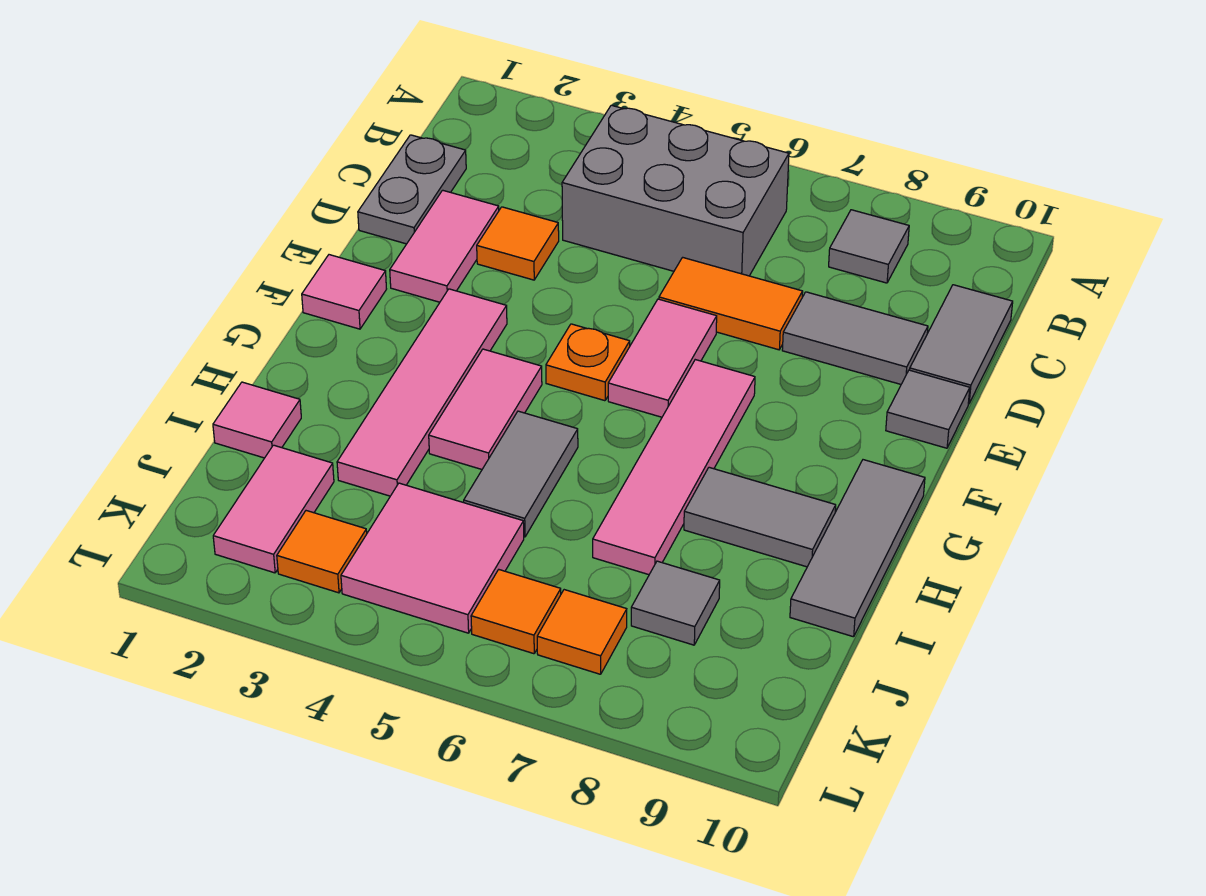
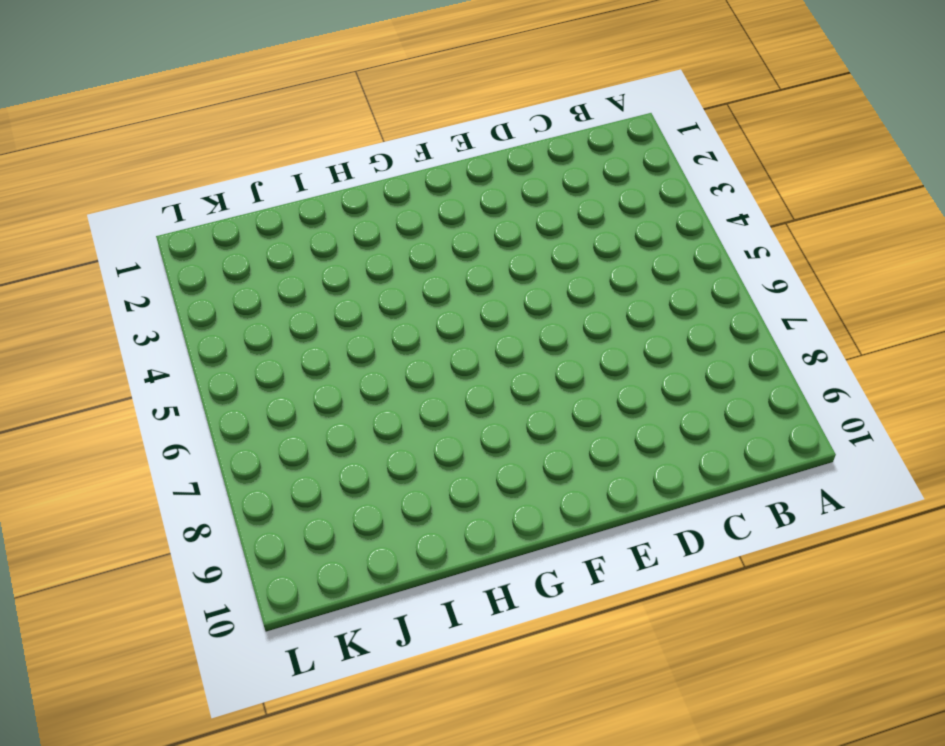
none -> grey brick B4:C6 level 1
none -> grey tile B8 level 1
none -> grey plate C1:D1 level 1

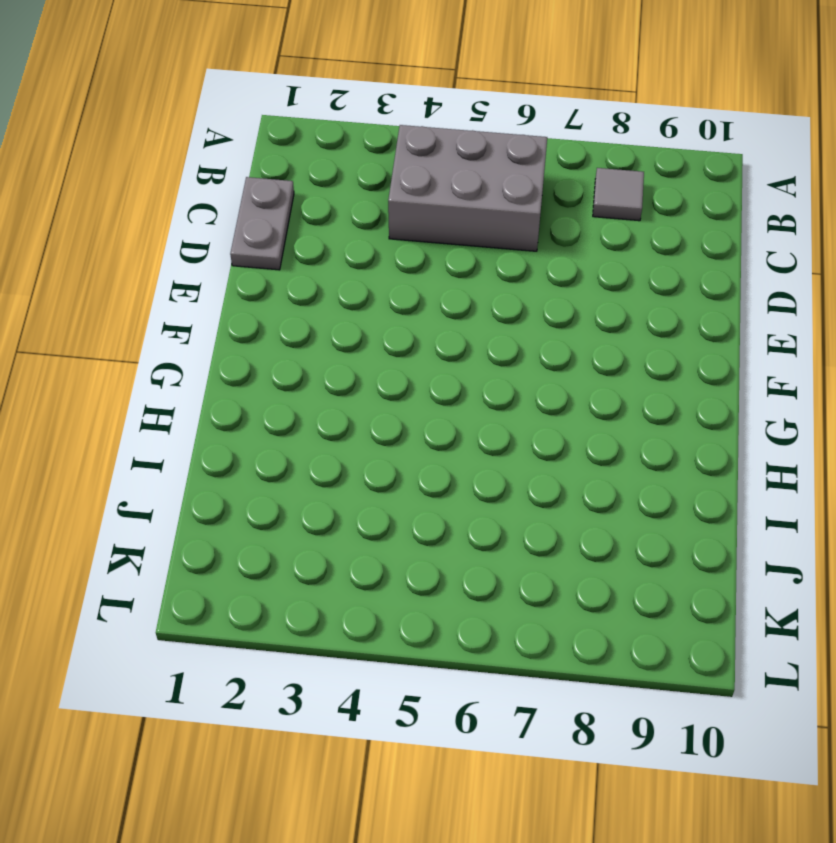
none -> grey tile C10:D10 level 1
none -> pink tile D2:E2 level 1
none -> orange tile D3 level 1

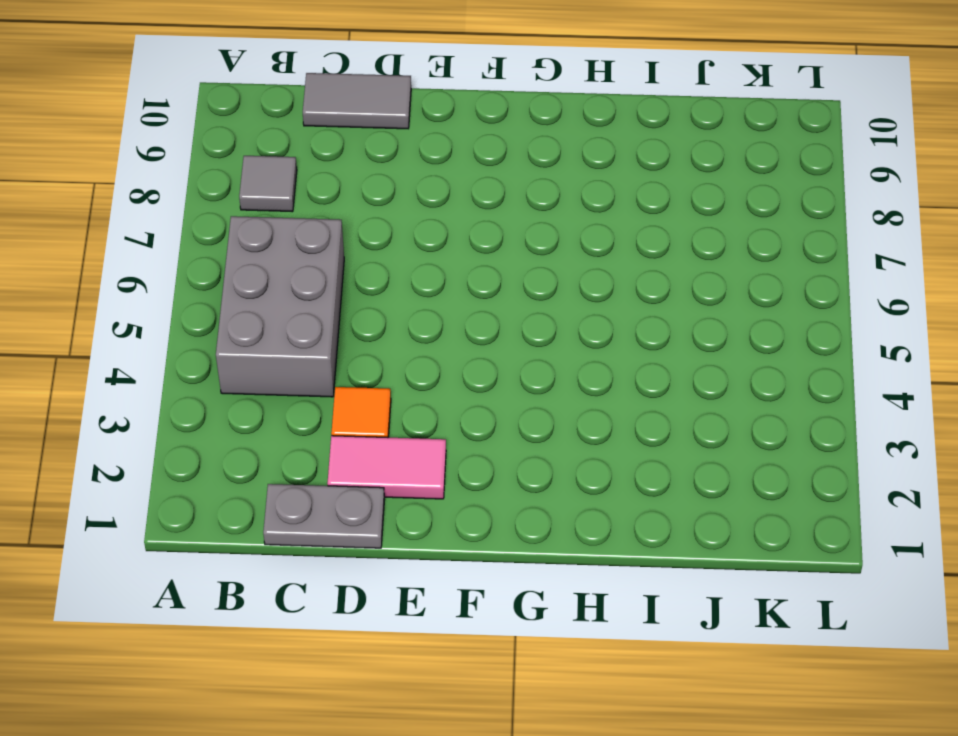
none -> orange tile D6:D7 level 1
none -> grey tile D8:D9 level 1
none -> pink tile E6:F6 level 1

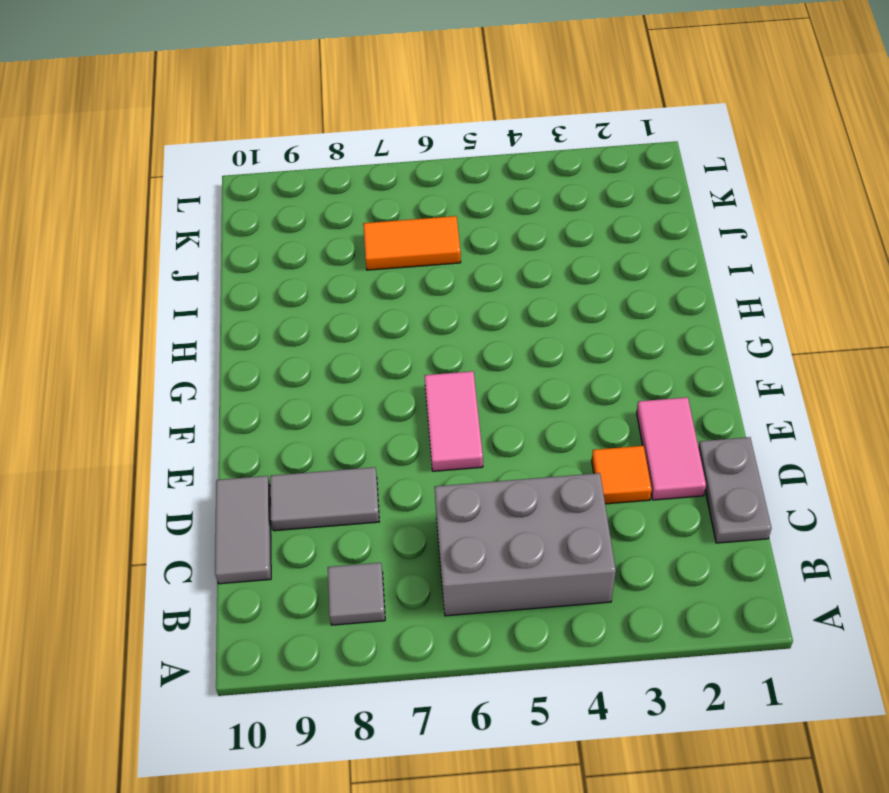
orange tile J6:J7 level 1 -> orange tile D6:D7 level 1
none -> grey tile E10 level 1
none -> pink tile F1 level 1
none -> pink tile F3:I3 level 1

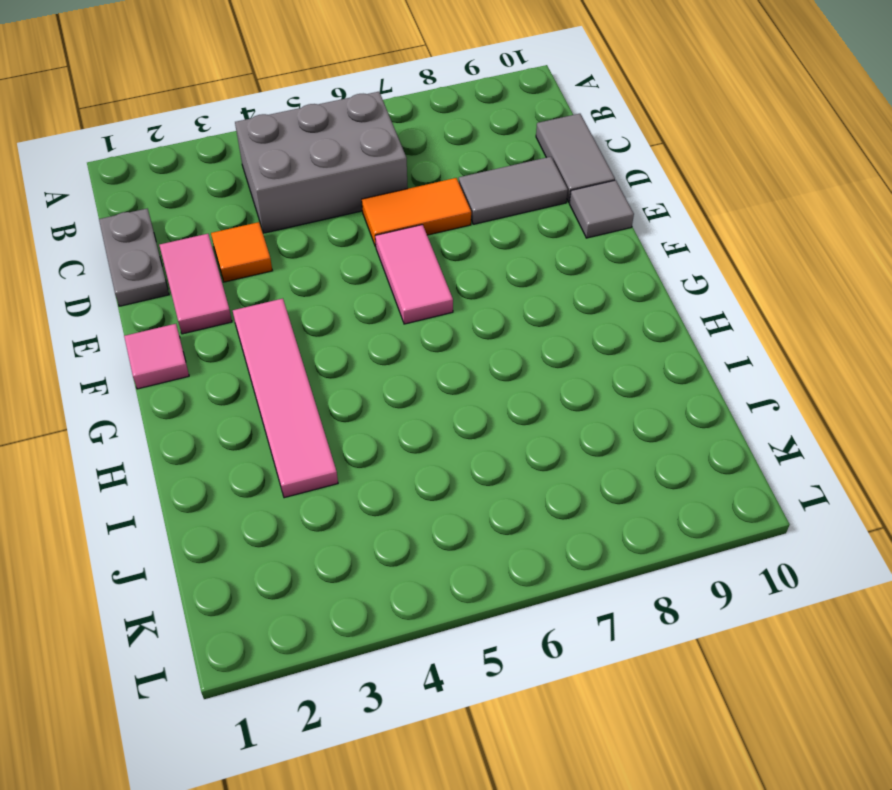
none -> grey tile B8 level 1
none -> orange plate F5 level 1
none -> pink tile F7:I7 level 1

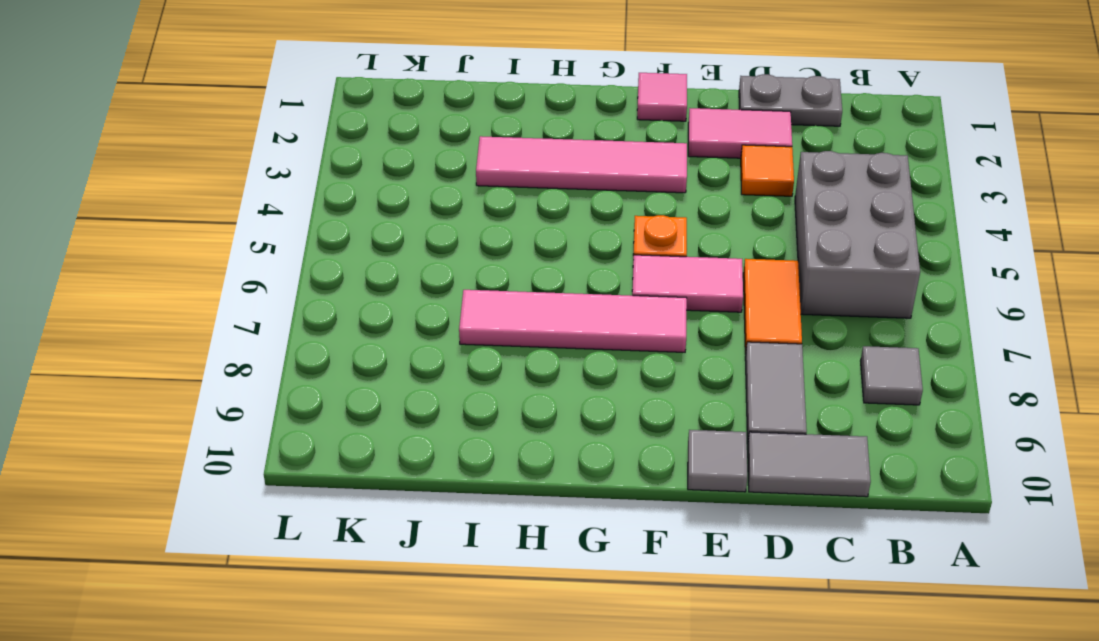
none -> pink tile G4:H4 level 1
none -> grey tile G10:I10 level 1
none -> grey tile H5:I5 level 1

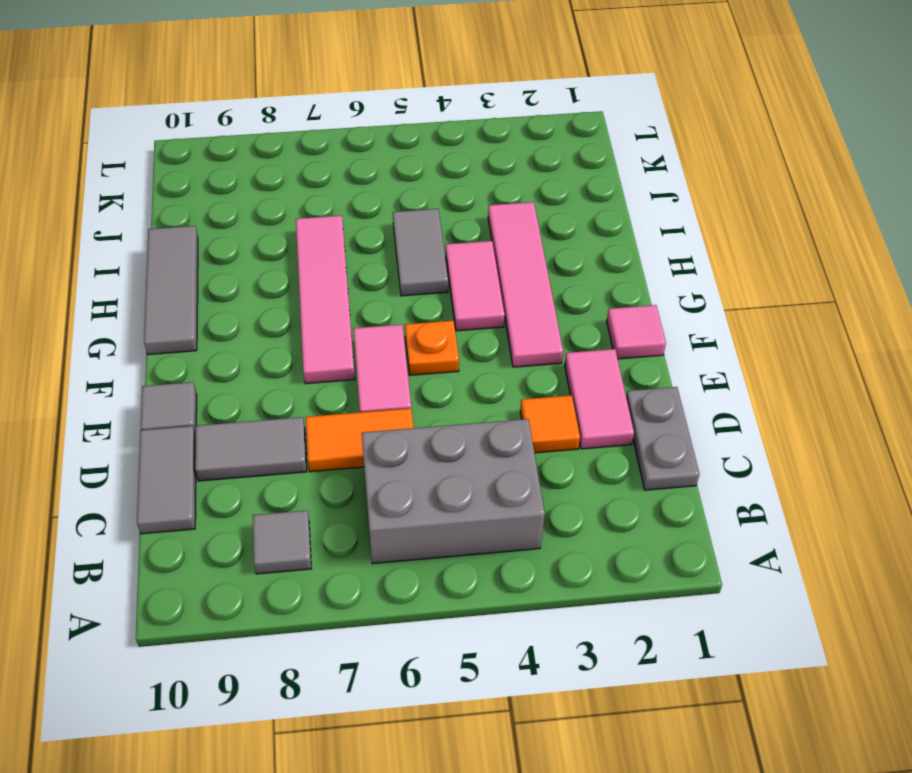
none -> grey tile H8:H9 level 1
none -> pink tile I1 level 1
none -> pink tile J2:K2 level 1

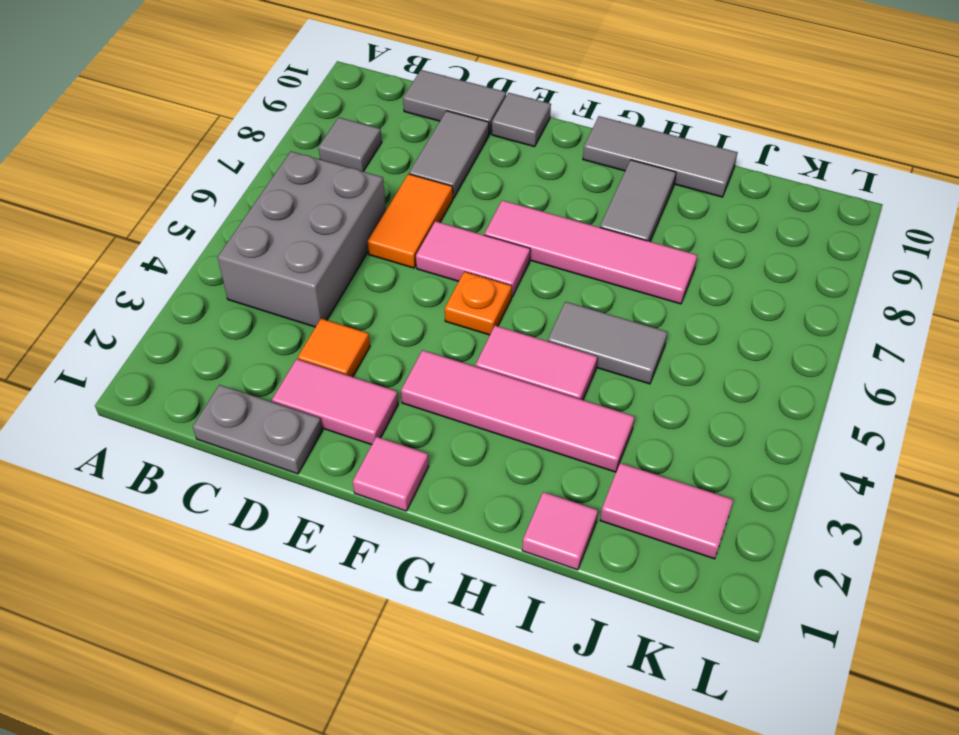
none -> pink tile J4:K5 level 1
none -> grey tile J8 level 1
none -> orange tile K3 level 1

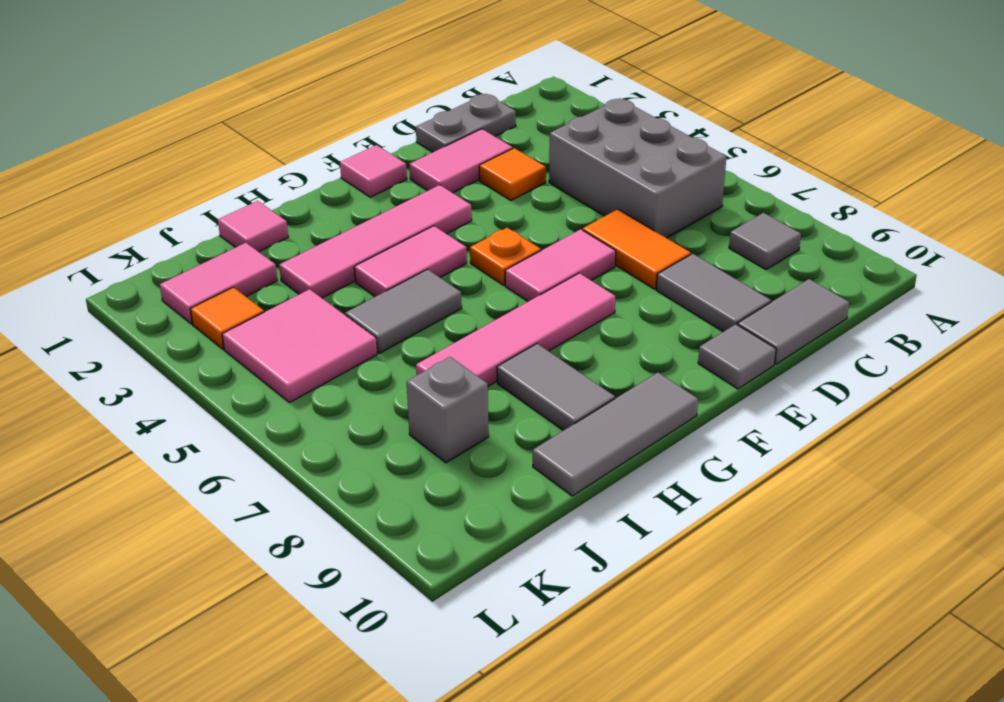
grey brick J8 level 1 -> grey tile J8 level 1
none -> orange tile K6 level 1
none -> orange tile K7 level 1

